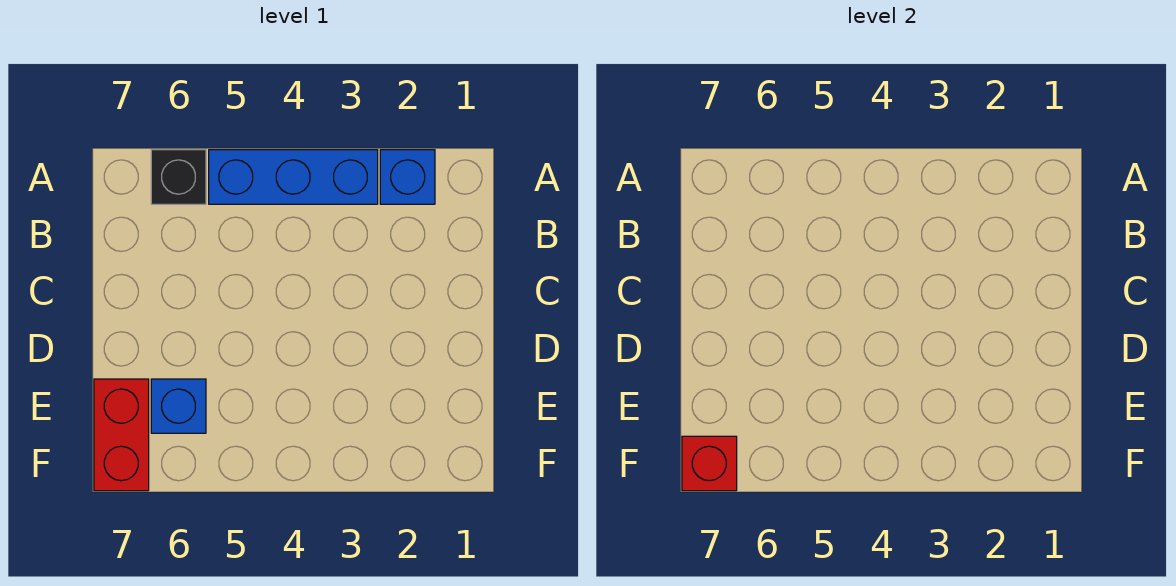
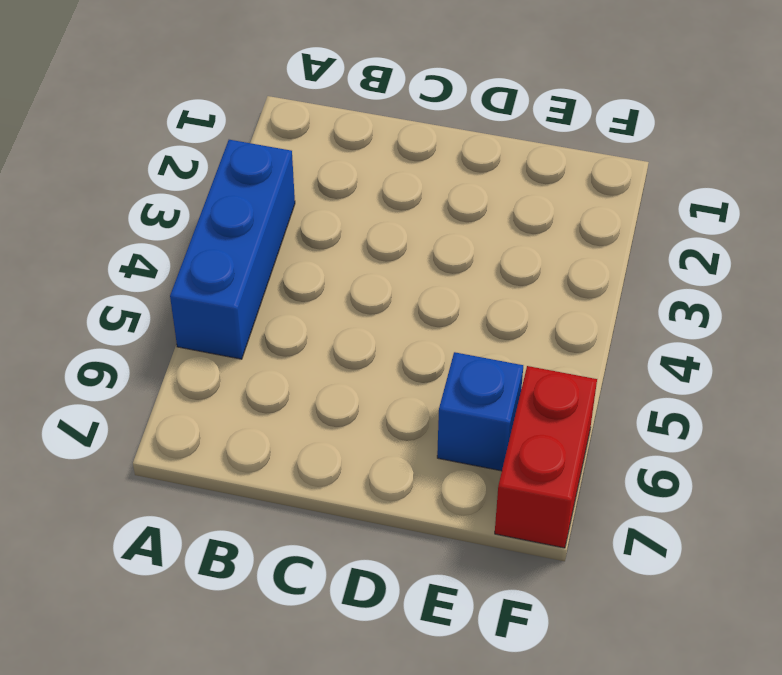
red brick F6:F7 level 1 -> red brick E7:F7 level 1
none -> blue brick A2 level 1
none -> black brick A6 level 1

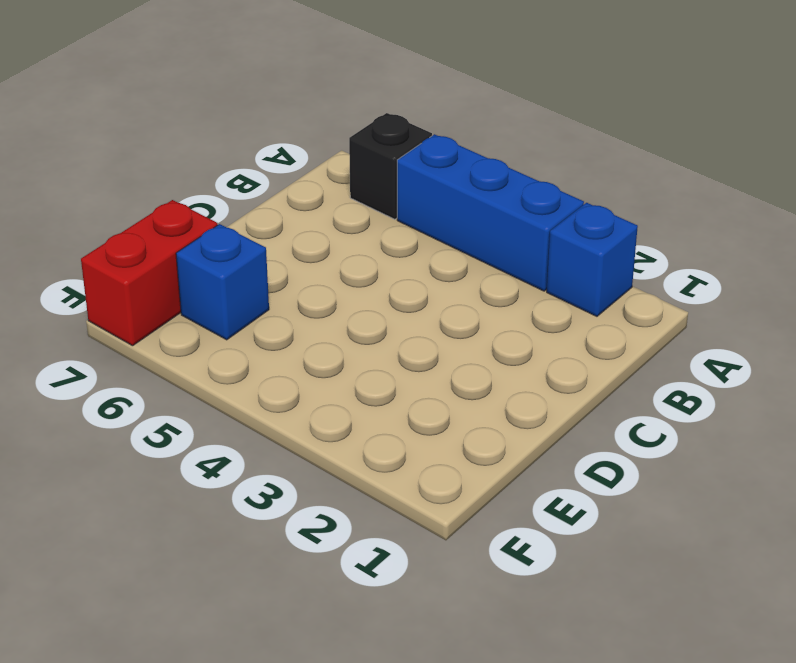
none -> red brick F7 level 2

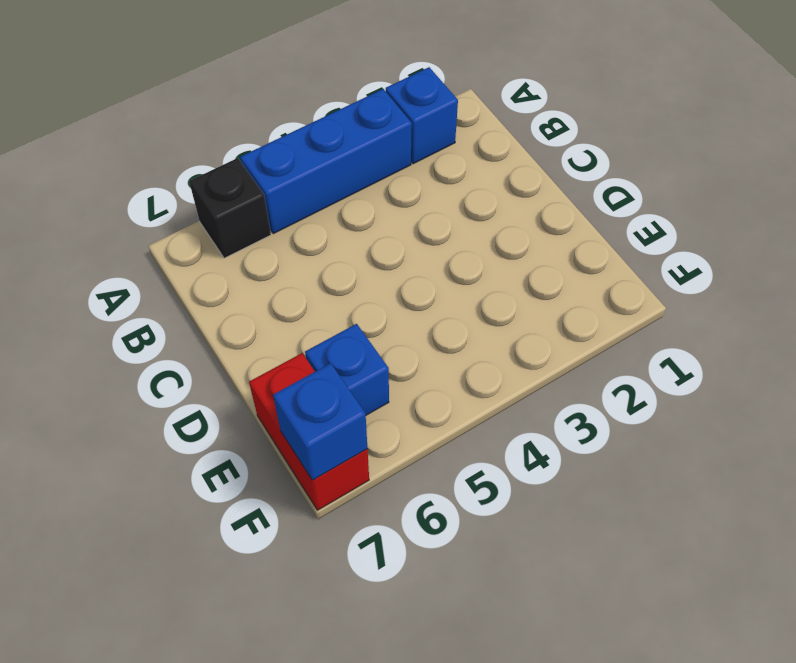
blue brick F7 level 2 -> red brick F7 level 2

